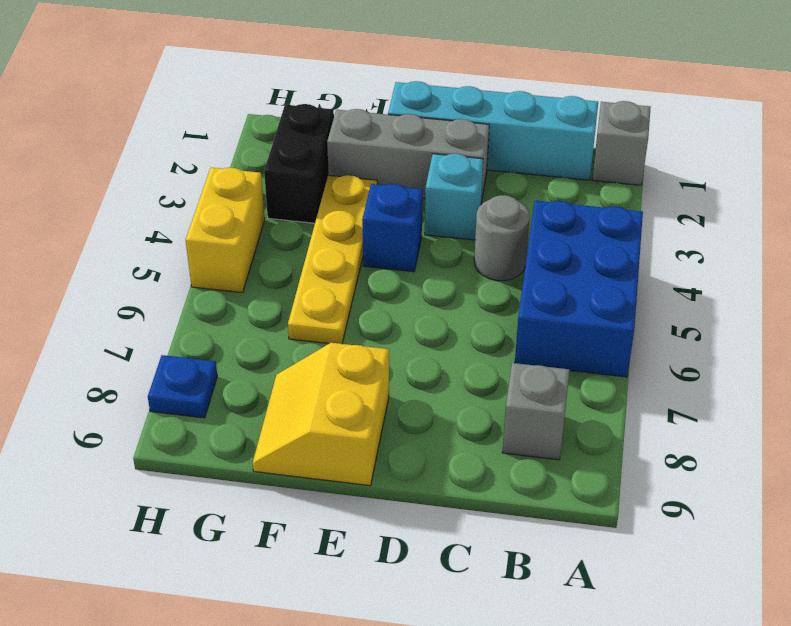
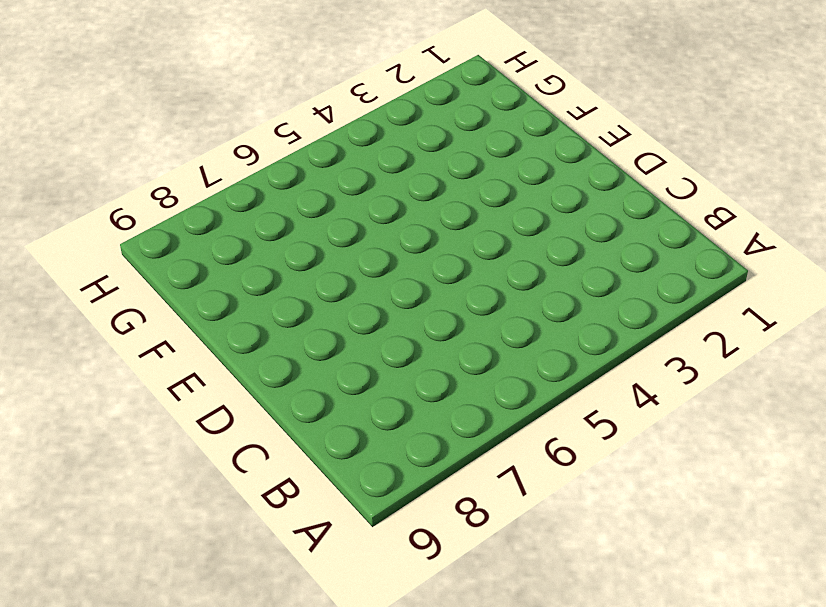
none -> grey brick A1 level 1
none -> blue brick A4:B6 level 1
none -> cyan brick B1:E1 level 1

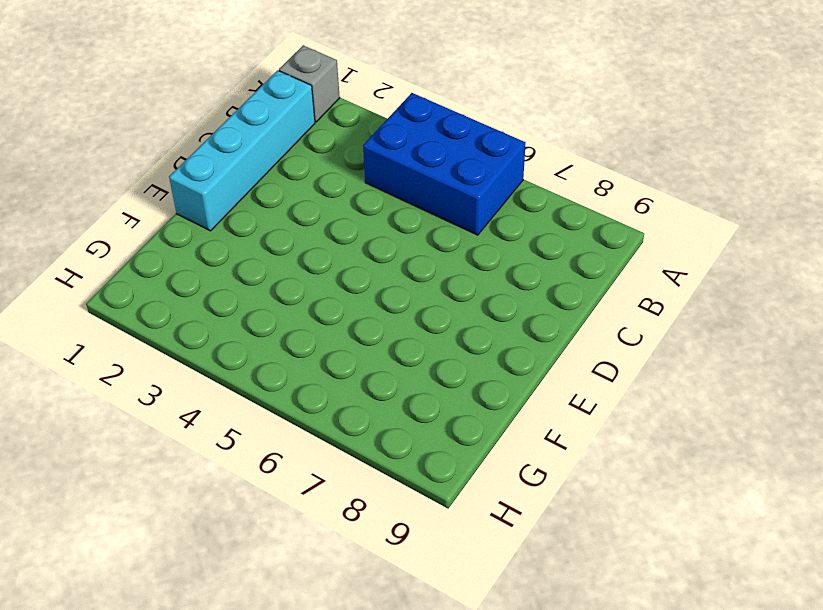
none -> grey brick B8 level 1
none -> grey round brick C4 level 1
none -> grey brick D2:F2 level 1

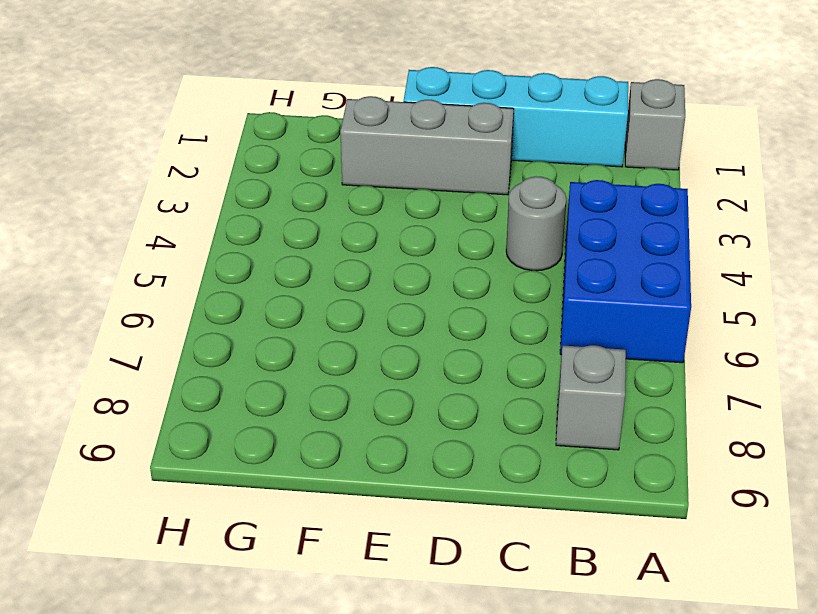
none -> cyan brick D3 level 1
none -> blue brick E4 level 1
none -> yellow slope E8:F9 level 1 top E

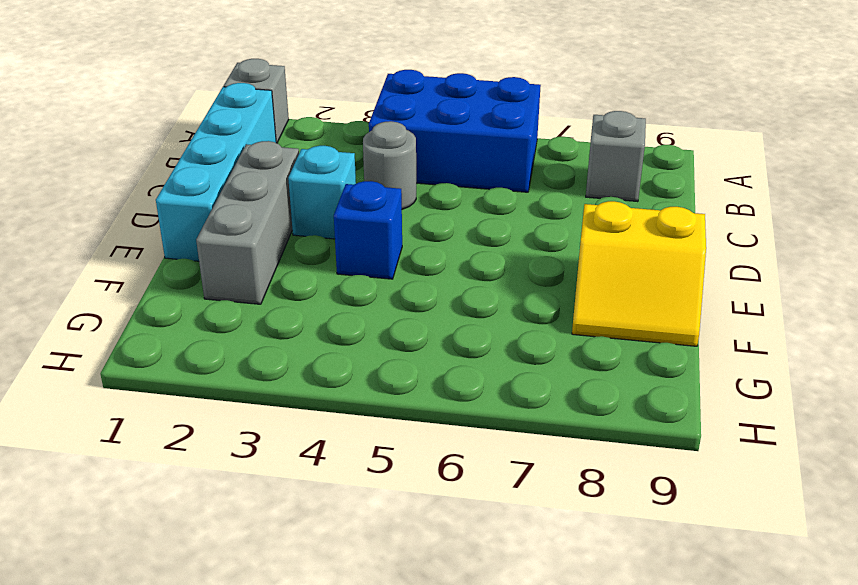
none -> yellow plate F3:F6 level 1
none -> black brick G2:G3 level 1
none -> yellow brick H4:H5 level 1

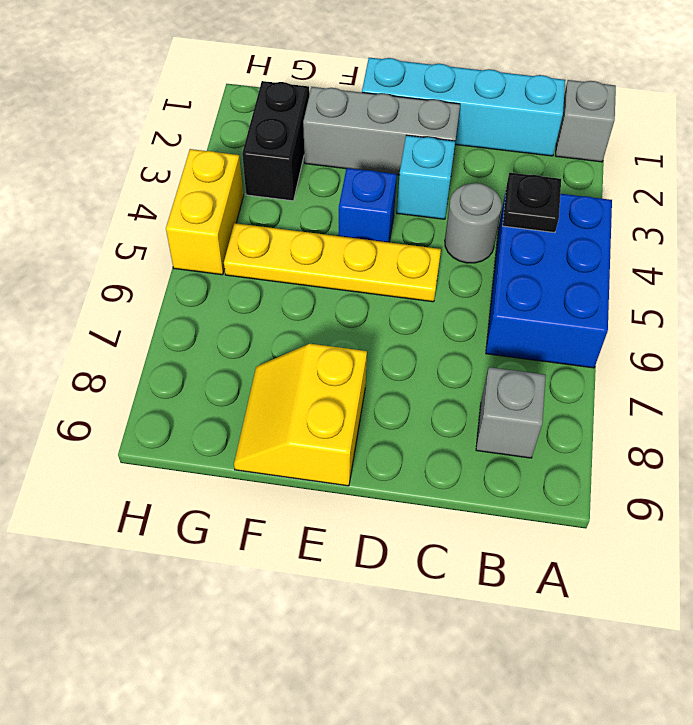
black plate B4 level 2 -> none
yellow plate D5:G5 level 1 -> yellow plate F3:F6 level 1
none -> blue plate H8 level 1

